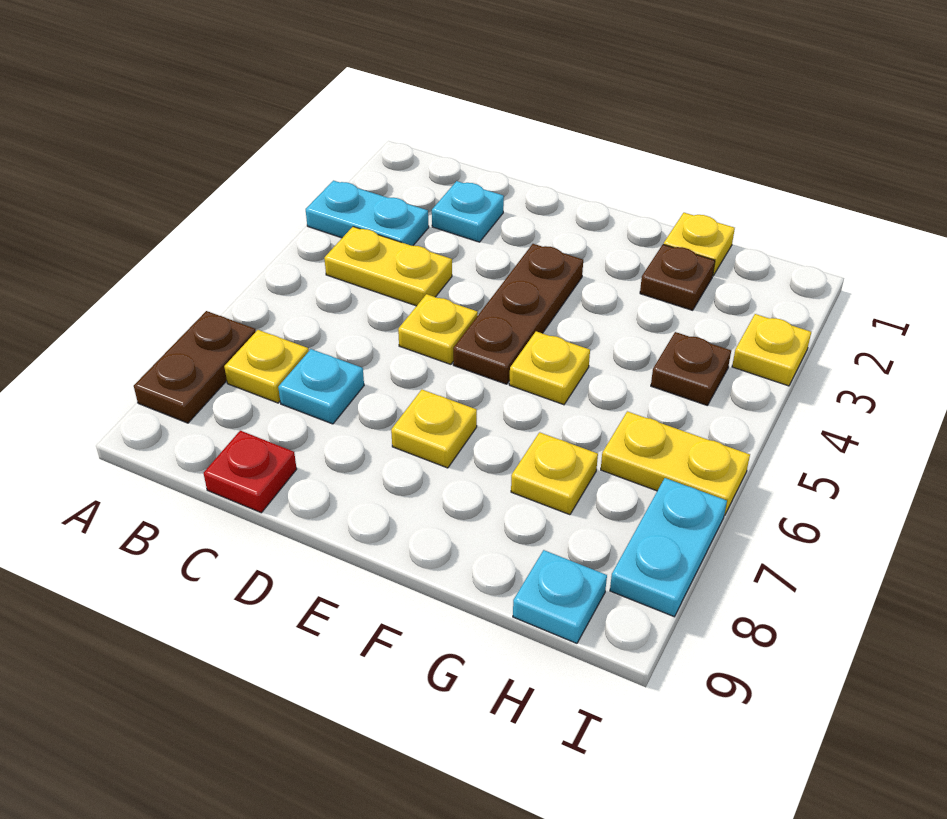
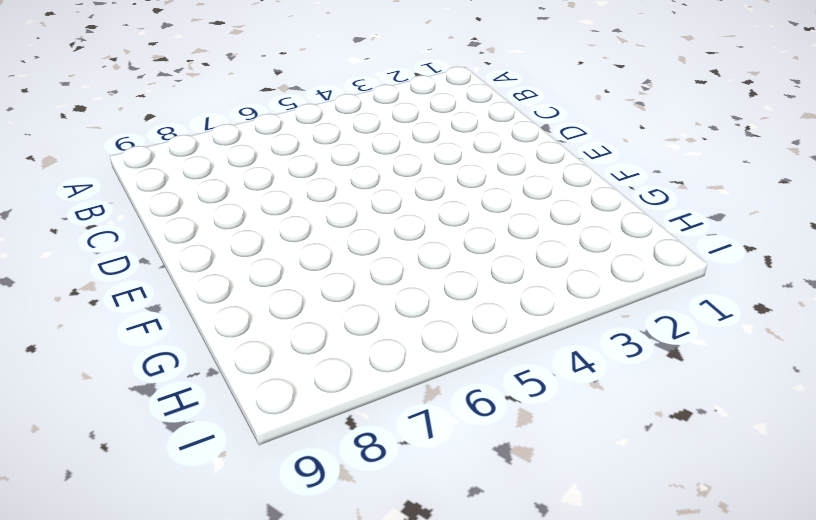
none -> cyan plate A3:B3 level 1
none -> brown plate A7:A8 level 1
none -> yellow plate B4:C4 level 1

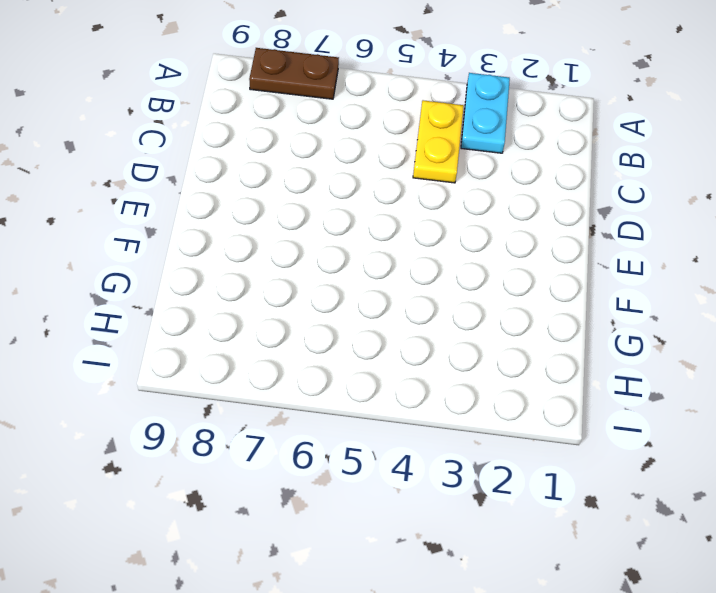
none -> yellow plate B7 level 1
none -> cyan plate C2 level 1
none -> cyan plate C7 level 1

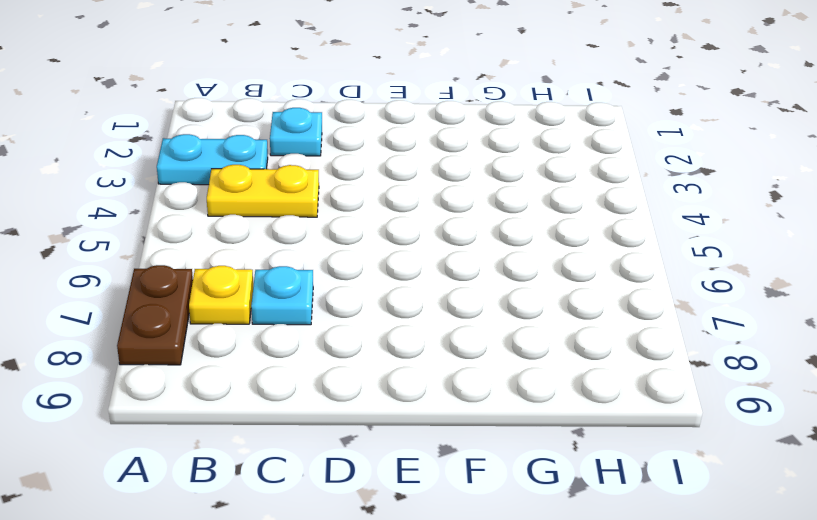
none -> red plate C9 level 1
none -> yellow plate D5 level 1
none -> brown plate E3:E5 level 1

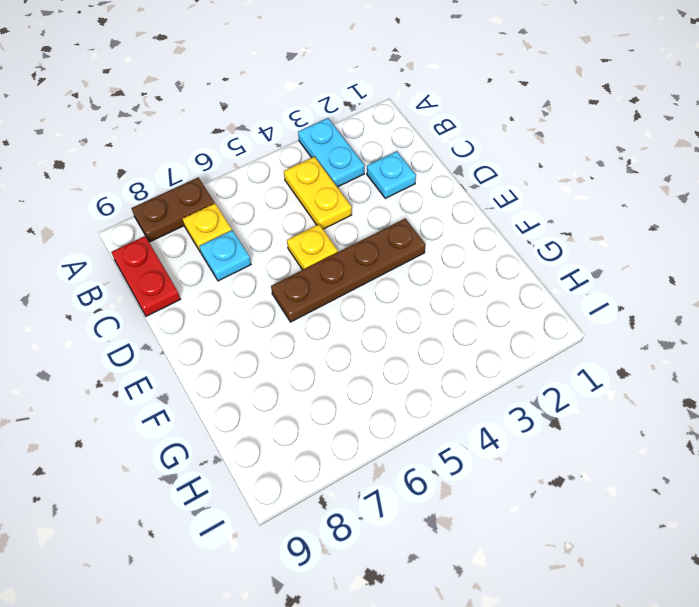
red plate B9:C9 level 1 -> red plate C9 level 1
brown plate E3:E6 level 1 -> brown plate E3:E5 level 1
none -> yellow plate E7 level 1
none -> yellow plate F5 level 1
none -> yellow plate G1 level 1

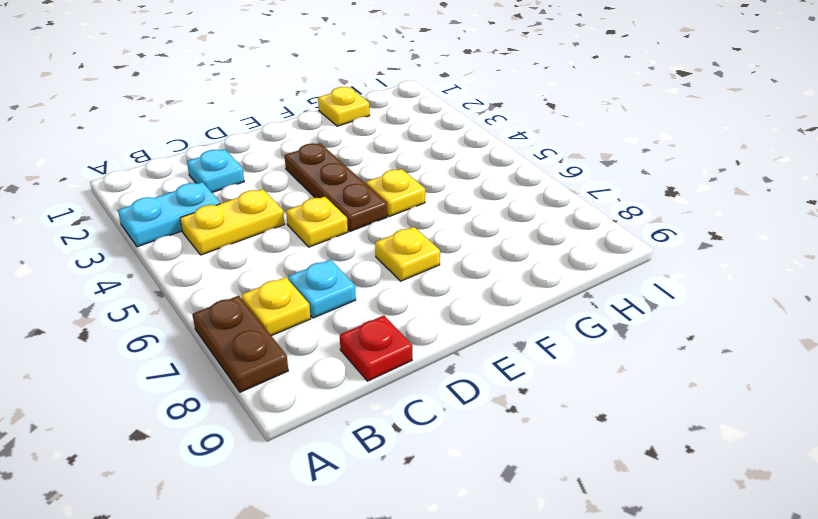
none -> brown plate G2 level 1
none -> yellow plate G7 level 1
none -> brown plate H4 level 1

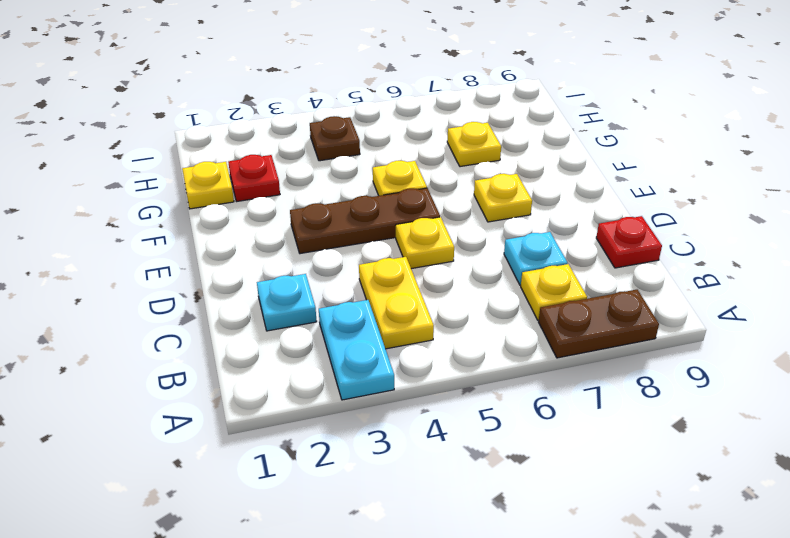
red plate G2 level 1 -> brown plate G2 level 1
none -> yellow plate H6:I6 level 1
none -> cyan plate H9 level 1
none -> yellow plate I3 level 1

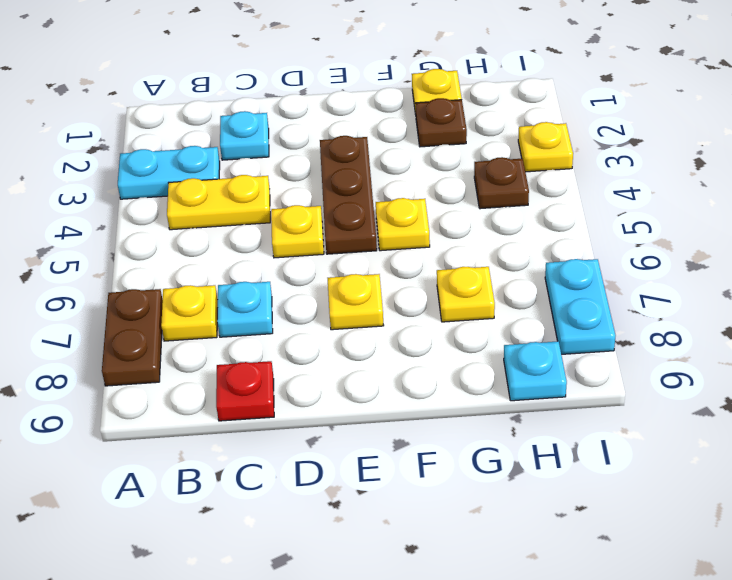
none -> yellow plate H6:I6 level 1

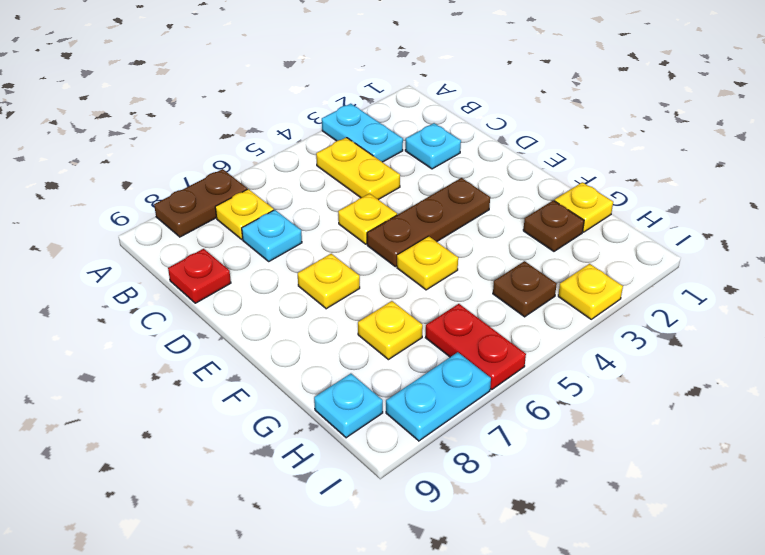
red plate H6:I6 level 1 -> yellow plate H6:I6 level 1

